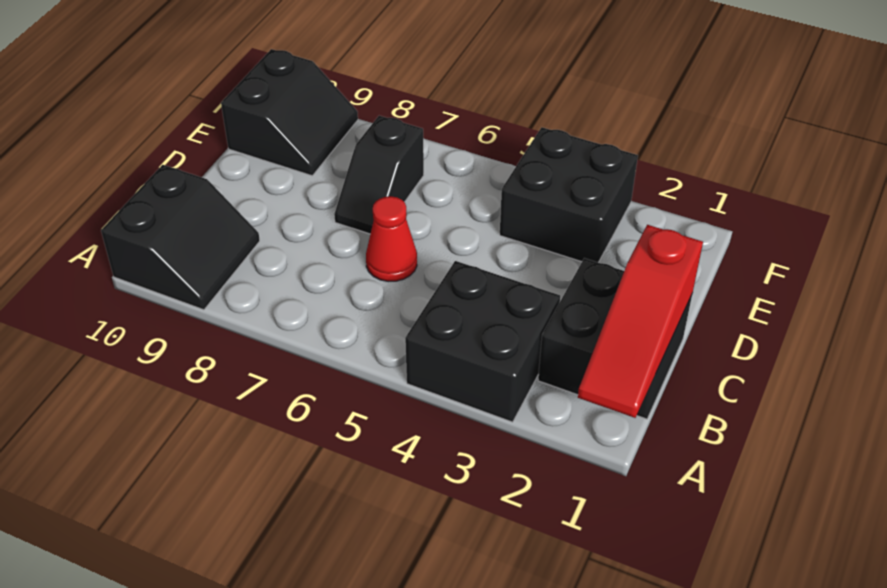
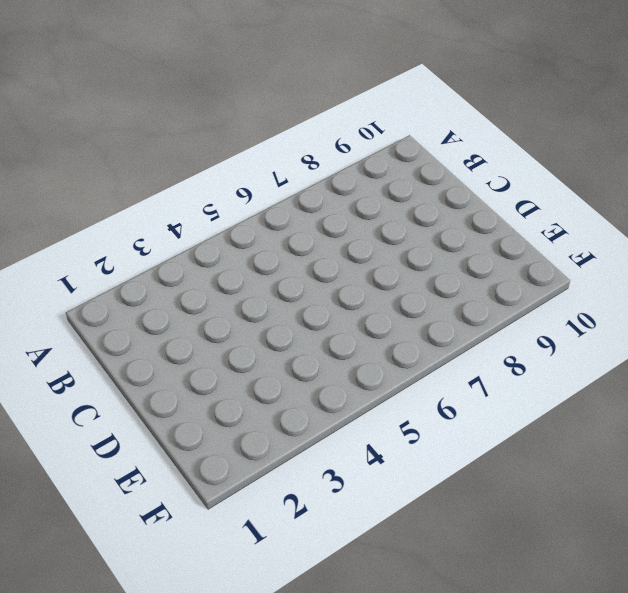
none -> black brick A3:B4 level 1
none -> black slope A9:B10 level 1 top 10

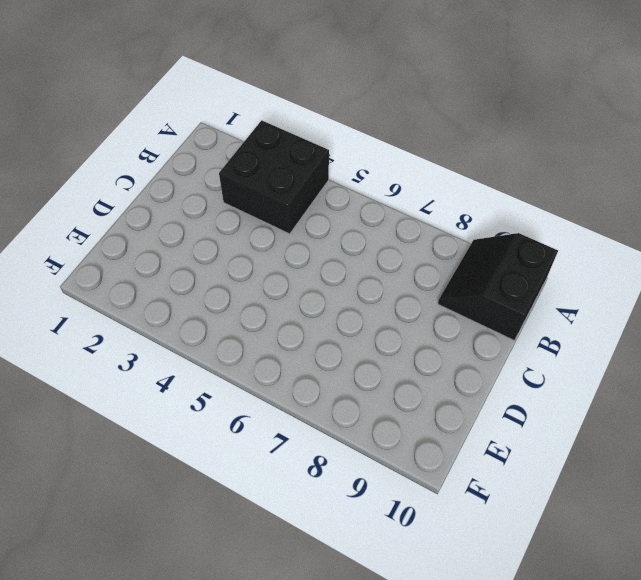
none -> black brick B1:C2 level 1
none -> red cone C6 level 1

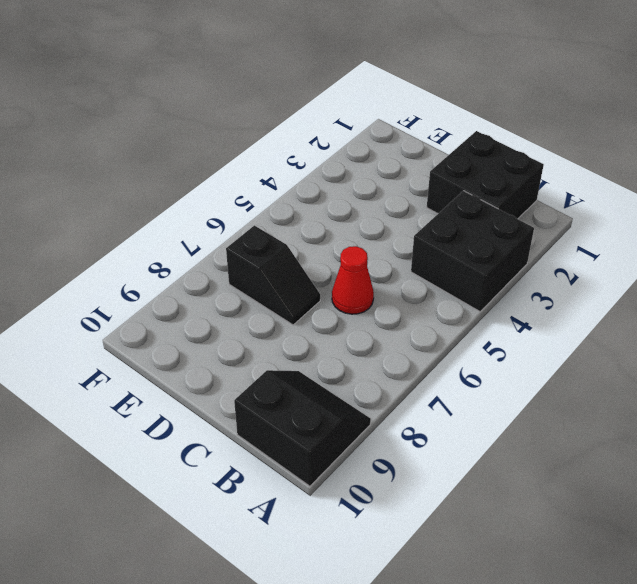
none -> black brick E3:F4 level 1
none -> black slope E9:F10 level 1 top 10

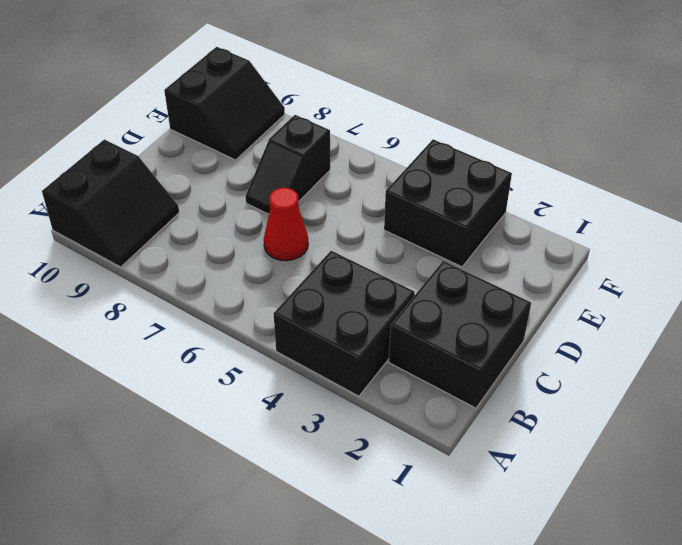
none -> red slope A1:C1 level 2 top C

